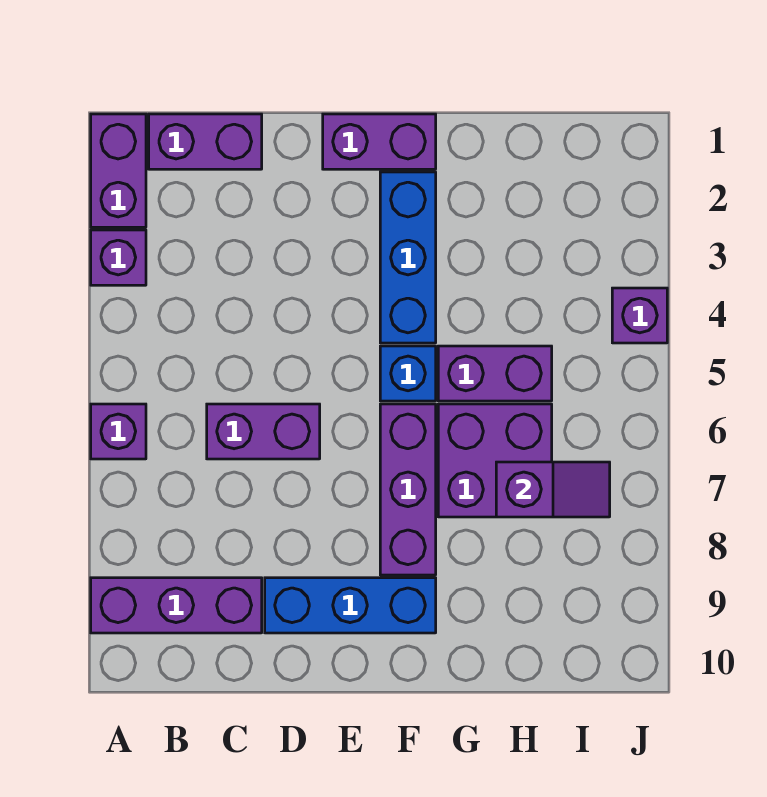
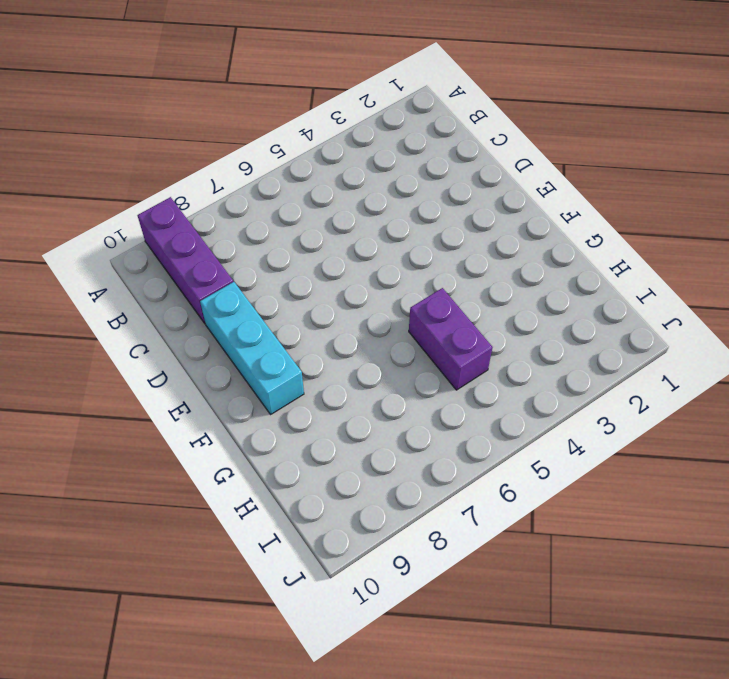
cyan brick D9:F9 level 1 -> blue brick D9:F9 level 1
none -> purple brick A1:A2 level 1
none -> purple brick A3 level 1
none -> purple brick A6 level 1

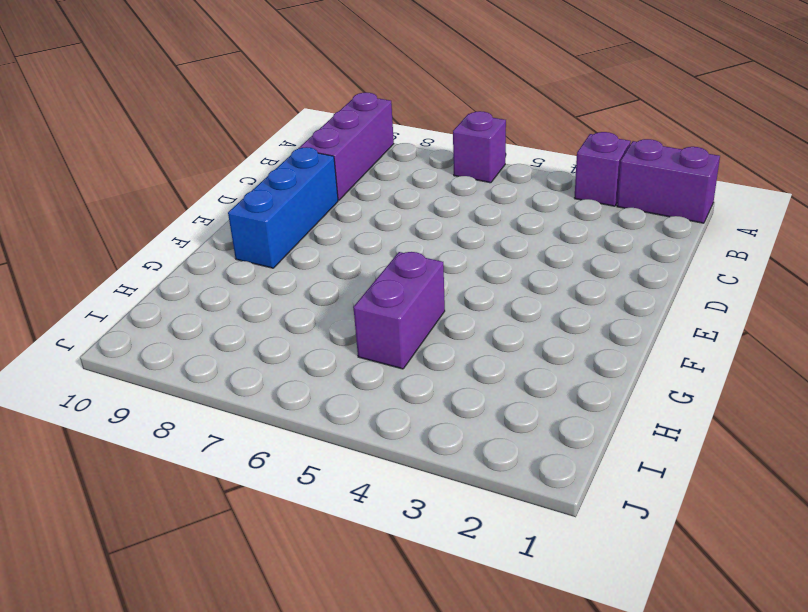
none -> purple brick B1:C1 level 1
none -> purple brick C6:D6 level 1
none -> purple brick E1:F1 level 1

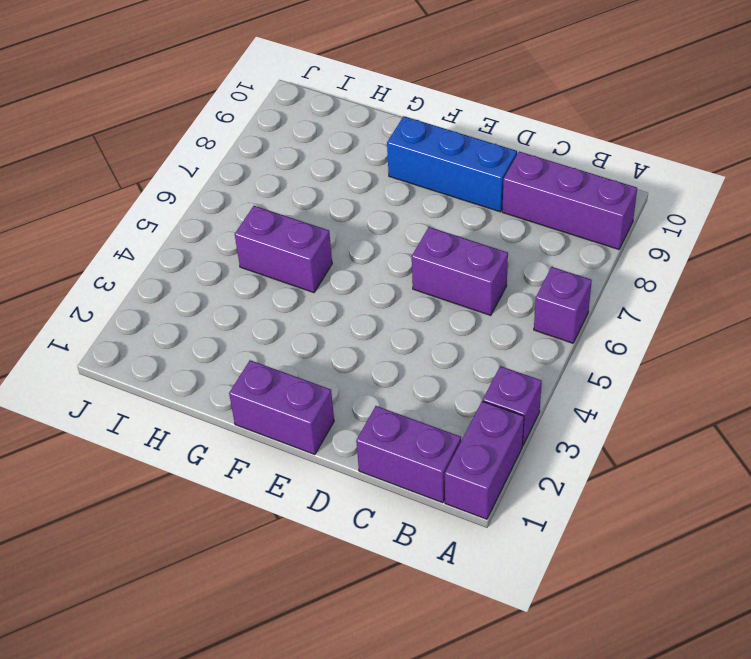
none -> blue brick F2:F4 level 1
none -> blue brick F5 level 1
none -> purple brick F6:F8 level 1

